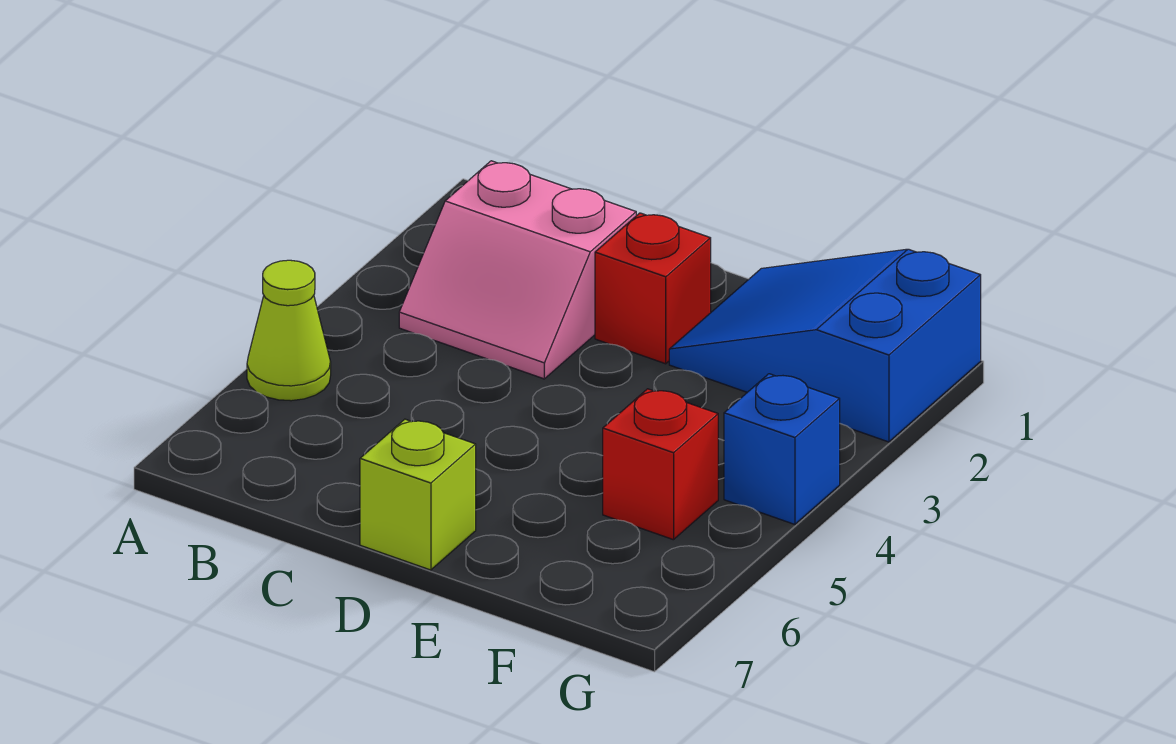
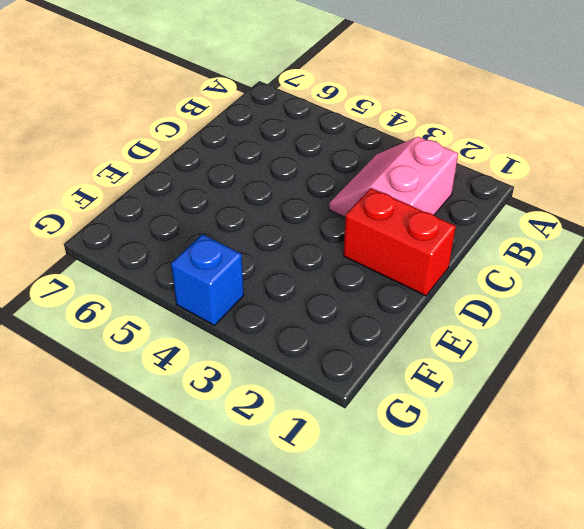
red brick D1:D2 level 1 -> red brick D2 level 1
none -> lime cone A5 level 1
none -> lime brick D7 level 1

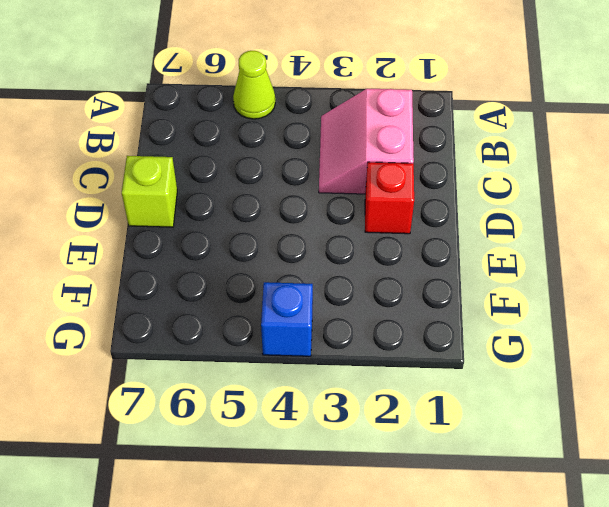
none -> blue slope E1:G2 level 1 top G
none -> red brick F5 level 1

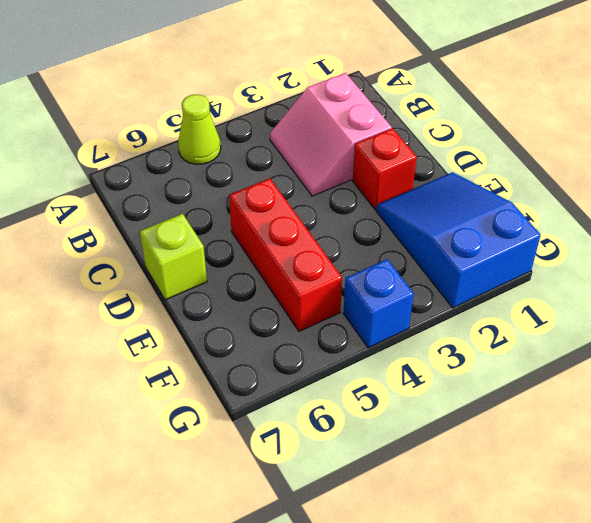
red brick D5:F5 level 1 -> red brick F5 level 1

